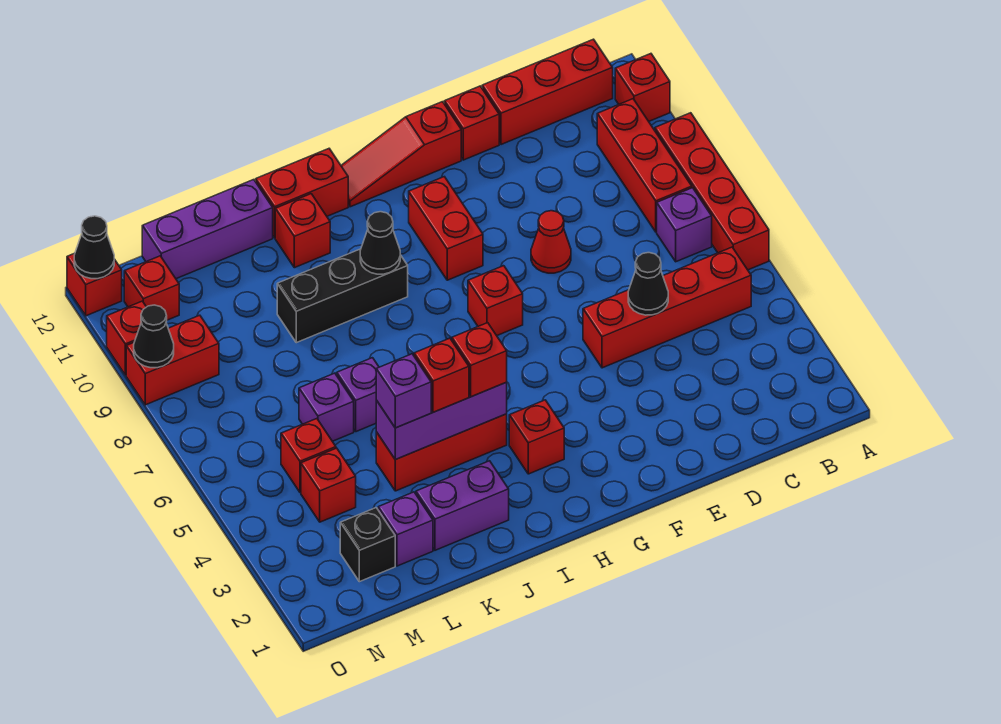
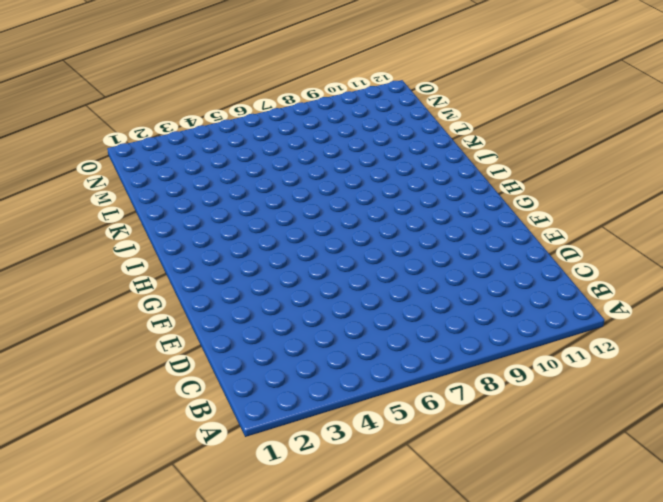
none -> red brick A6:A9 level 1
none -> red brick A11 level 1
none -> red brick B5:E5 level 1
none -> purple brick B7 level 1

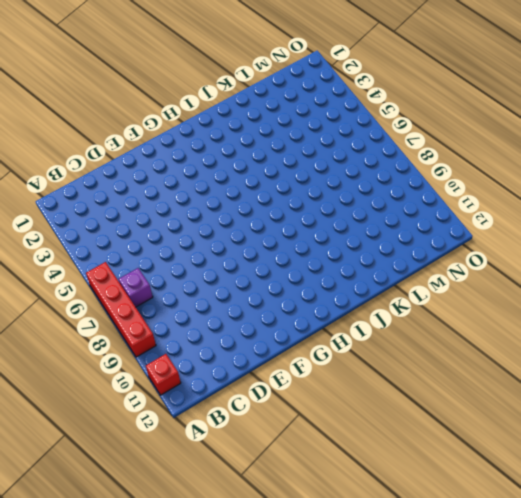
none -> red brick B5:E5 level 1
none -> red brick B8:B10 level 1
none -> red brick B12:D12 level 1
none -> red cone E8 level 1

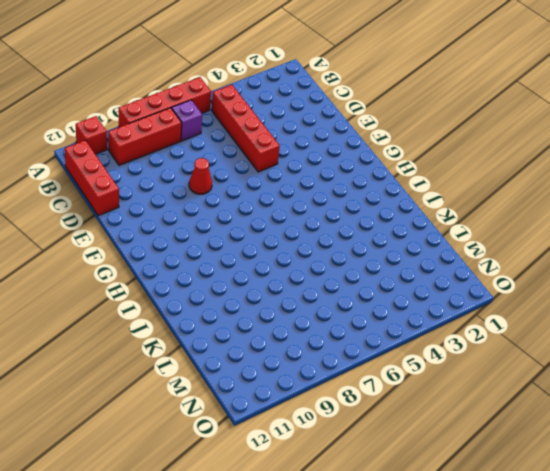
none -> red brick E12 level 1
none -> red slope F12:H12 level 1 top F
none -> red brick G7 level 1
none -> red brick G9:G10 level 1

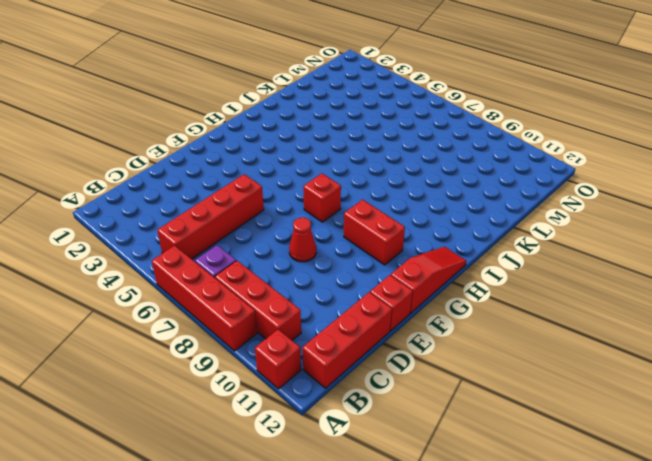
none -> red brick H3 level 1
none -> red brick I4:K4 level 1
none -> black brick I9:K9 level 1
none -> red brick I12:J12 level 1

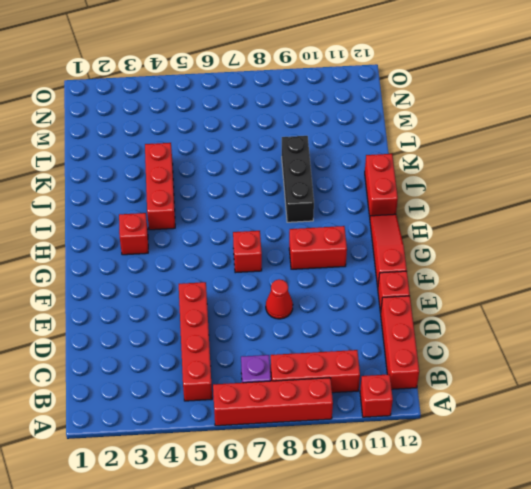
none -> purple brick J2:K2 level 1
none -> red brick J11 level 1
none -> purple brick K6 level 1
none -> purple brick K12:M12 level 1

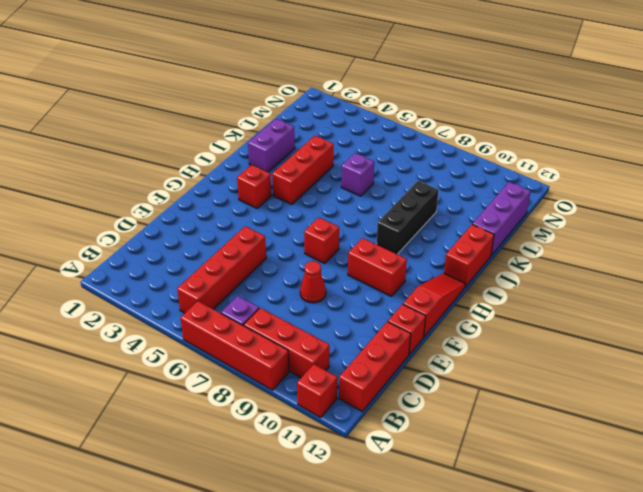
none -> red brick J11 level 1
none -> purple brick L2 level 1
none -> purple brick L6 level 1
none -> black brick M2 level 1

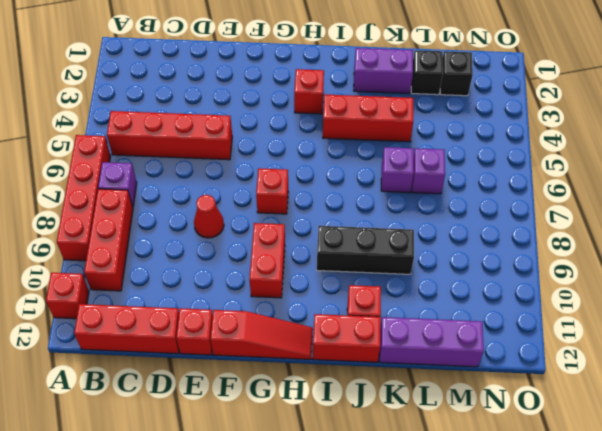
black brick L2 level 1 -> purple brick L2 level 1
none -> red brick M4 level 1
none -> red brick M5 level 1
none -> red brick N9:O9 level 1
none -> red brick N11 level 1

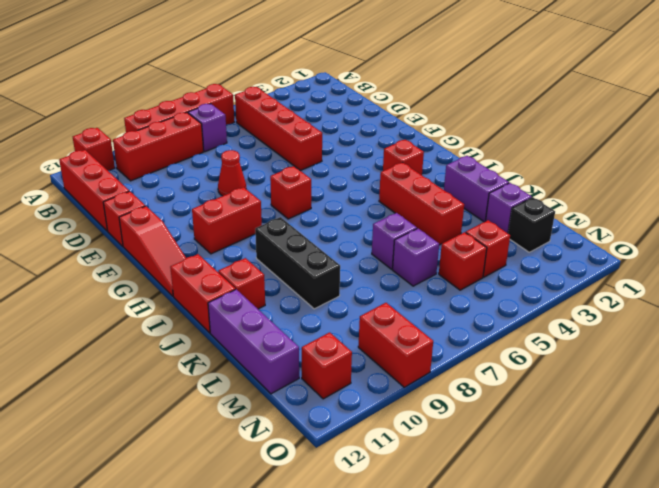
none -> red brick O10 level 1
none -> red brick O12 level 1
none -> black cone D5 level 2
none -> purple brick I4:K4 level 2

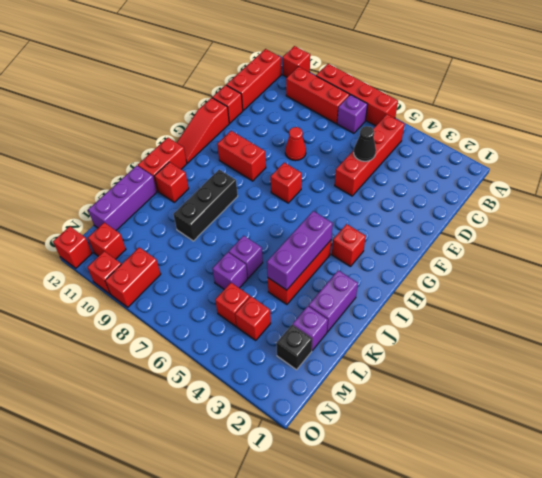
none -> black cone I9 level 2
none -> black cone O9 level 2
none -> black cone O12 level 2
none -> red brick I4 level 3

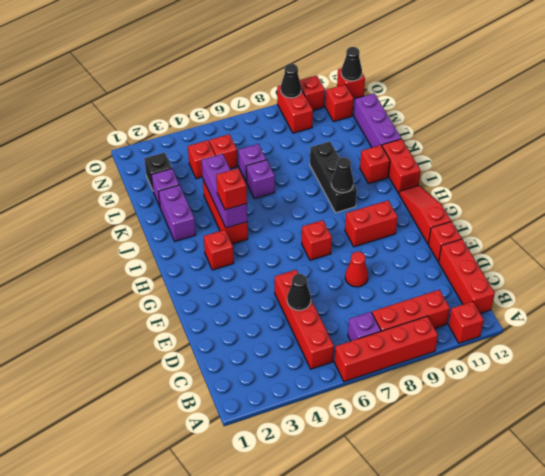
none -> red brick J4 level 3
none -> purple brick K4 level 3

